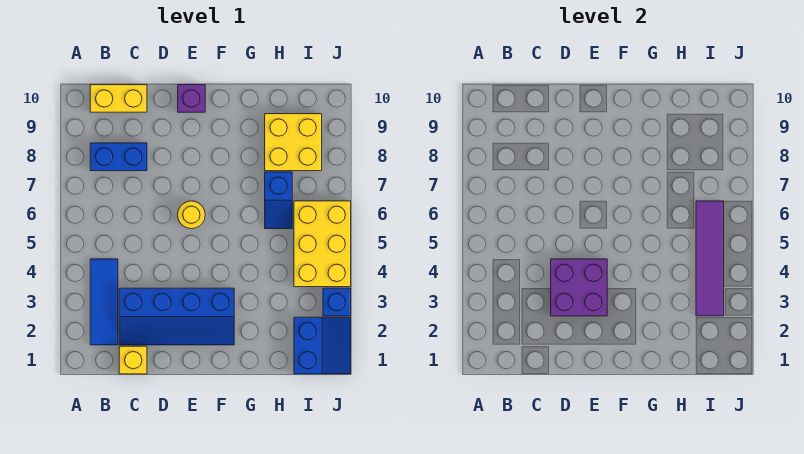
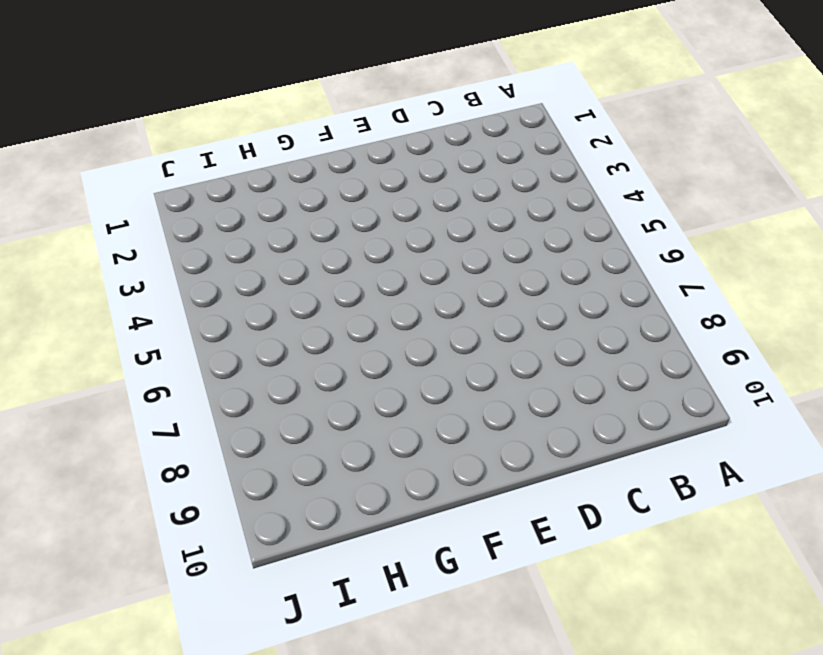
none -> blue tile B2:B4 level 1
none -> blue brick B8:C8 level 1
none -> yellow brick B10:C10 level 1

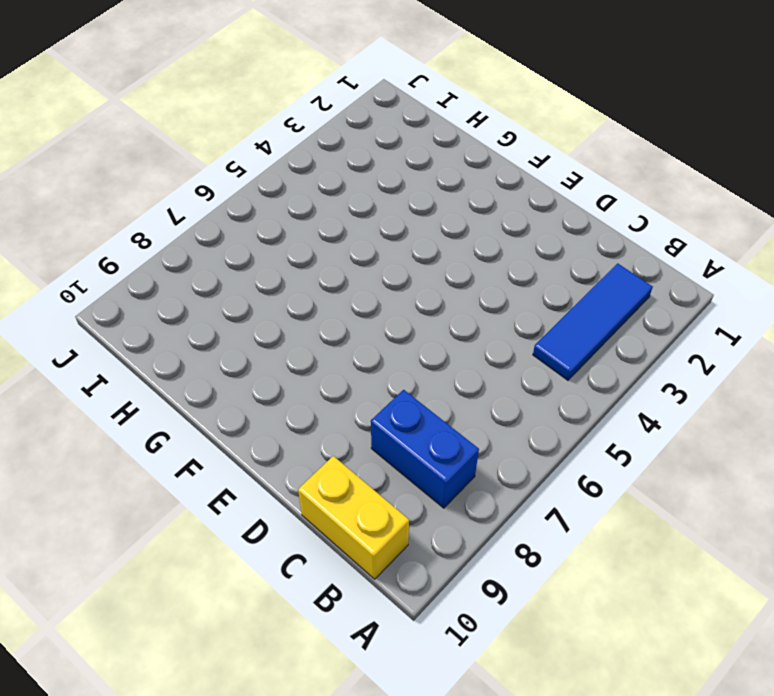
none -> yellow brick C1 level 1
none -> blue slope C2:F3 level 1 top 3
none -> yellow round brick E6 level 1

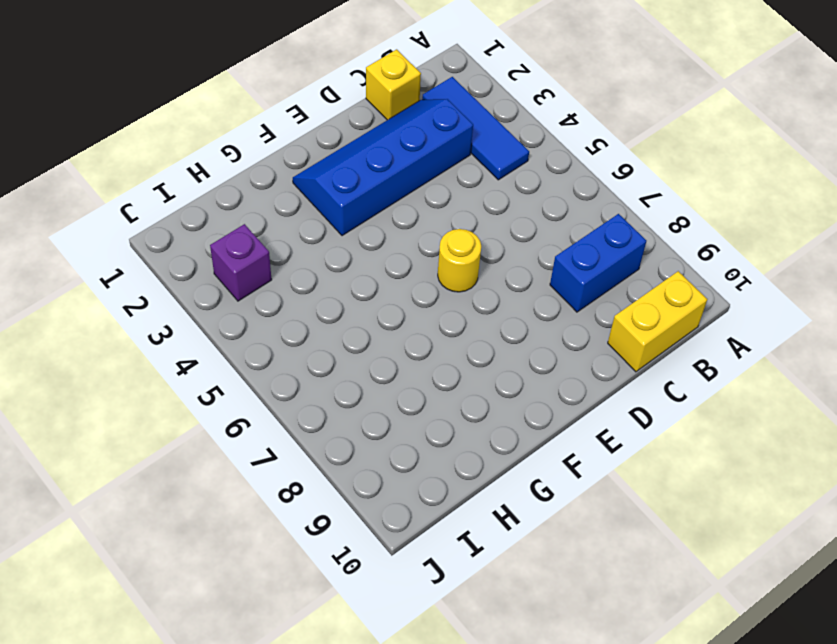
purple brick I3 level 1 -> purple brick E10 level 1
none -> blue slope H6:H7 level 1 top 7
none -> yellow brick H8:I9 level 1
none -> blue slope I1:J2 level 1 top I

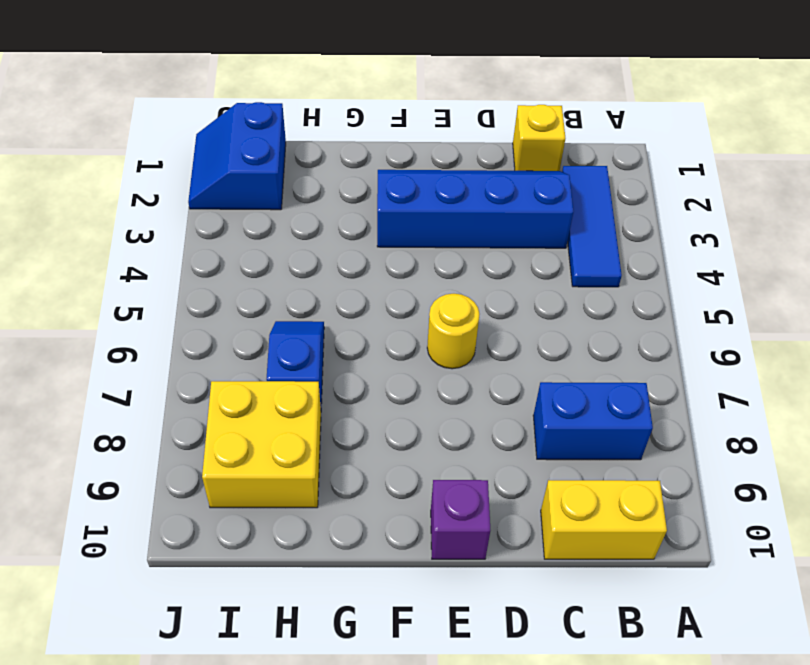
none -> yellow brick I4:J6 level 1
none -> blue brick J3 level 1
none -> purple brick D3:E4 level 2

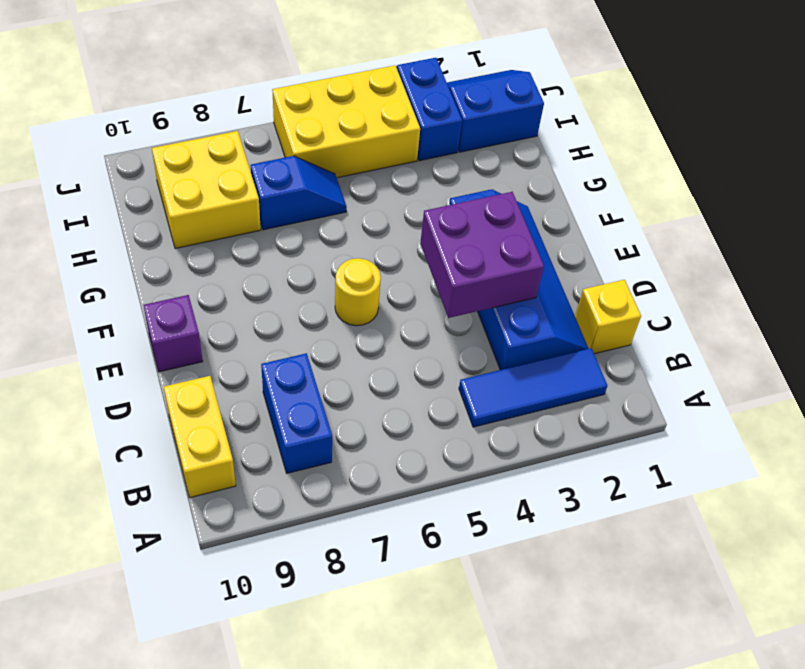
blue brick I3:J3 level 1 -> blue brick J3 level 1
none -> purple tile I3:I6 level 2

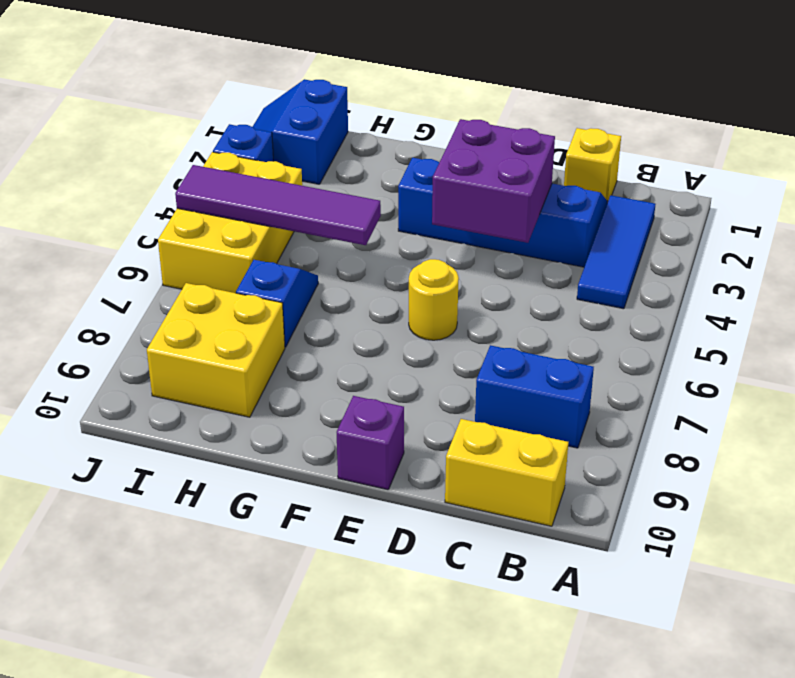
purple tile G5:J5 level 2 -> purple tile I3:I6 level 2

